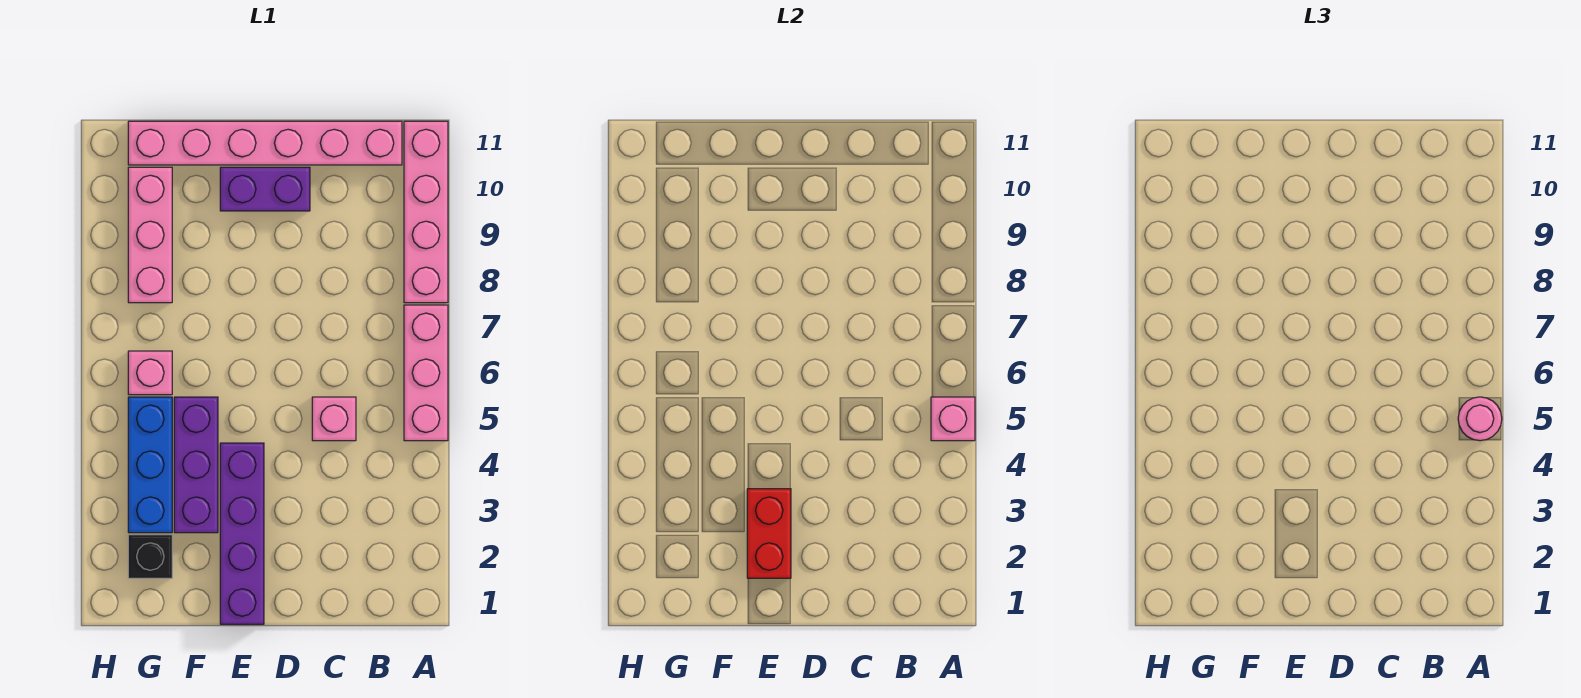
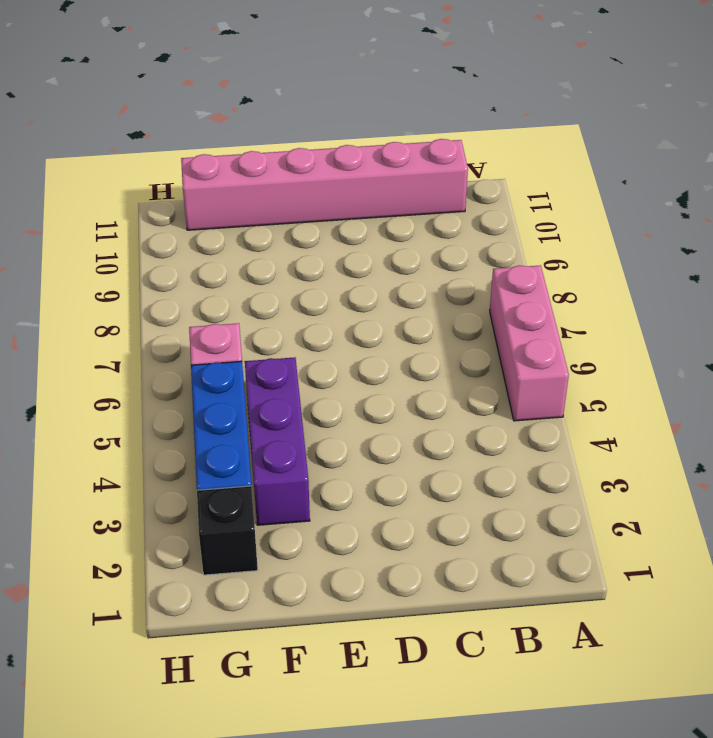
none -> pink brick A8:A11 level 1
none -> pink brick C5 level 1
none -> purple brick D10:E10 level 1

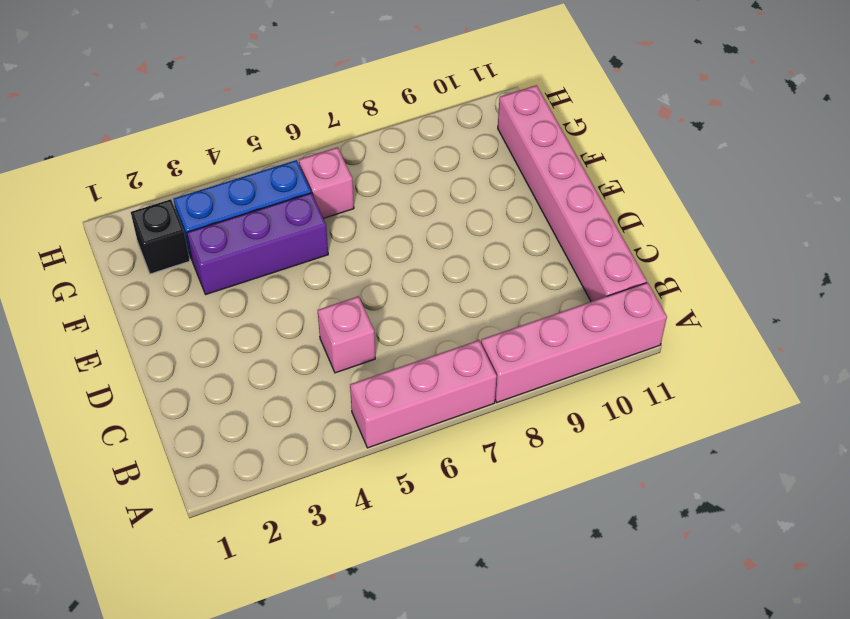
none -> purple brick D10:E10 level 1
none -> purple brick E1:E4 level 1
none -> pink brick G8:G10 level 1

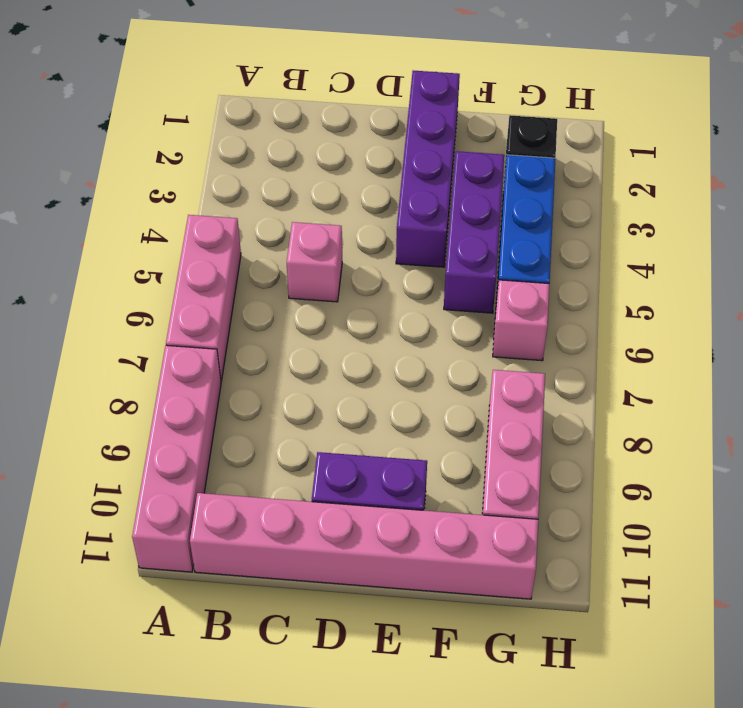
none -> pink brick A5 level 2
none -> red brick E2:E3 level 2
none -> pink round brick A5 level 3

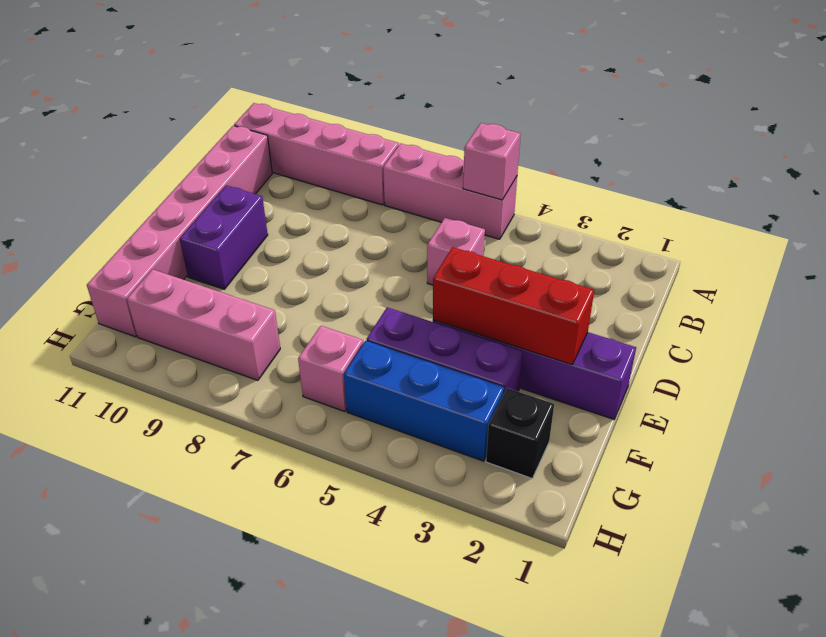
red brick E2:E4 level 2 -> red brick E2:E3 level 2
none -> pink round brick A5 level 3

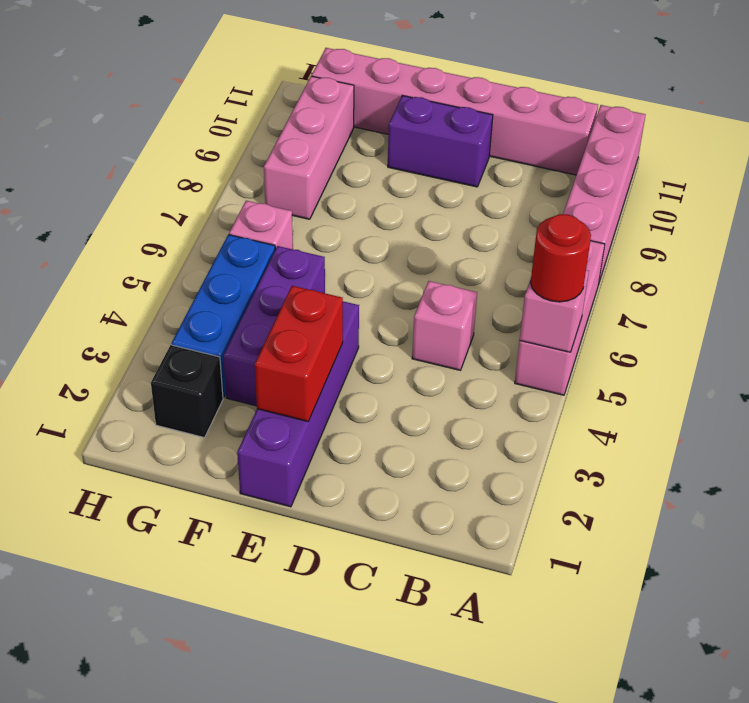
red round brick A5 level 3 -> pink round brick A5 level 3

